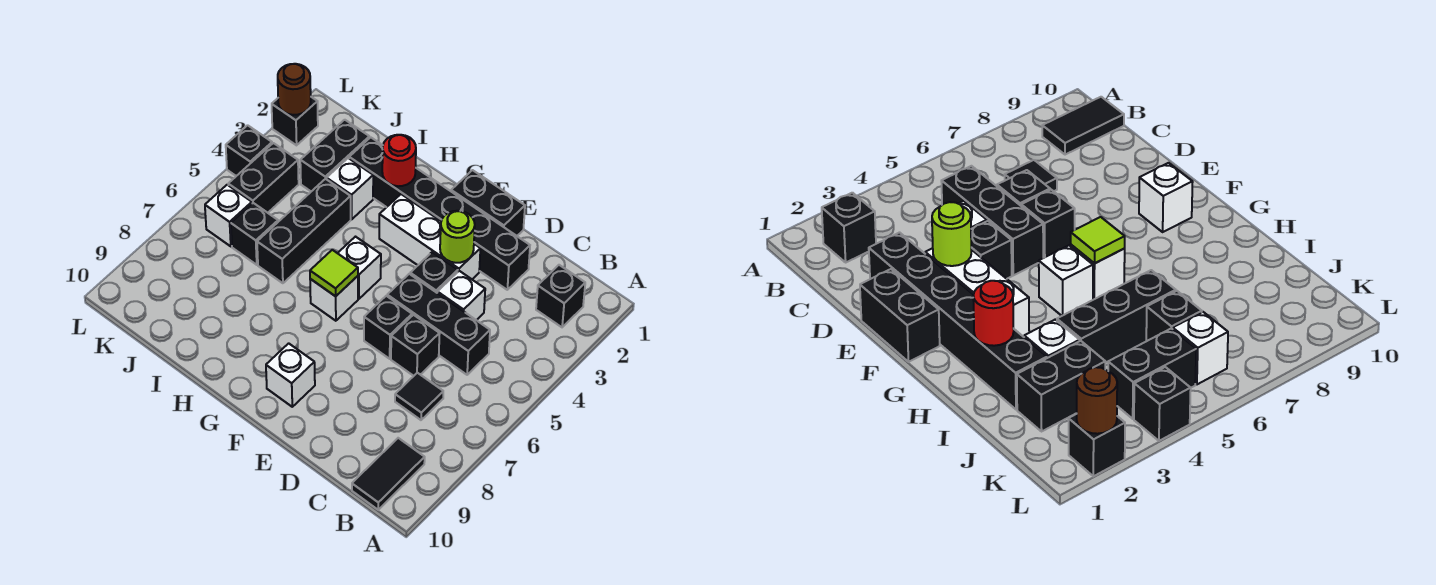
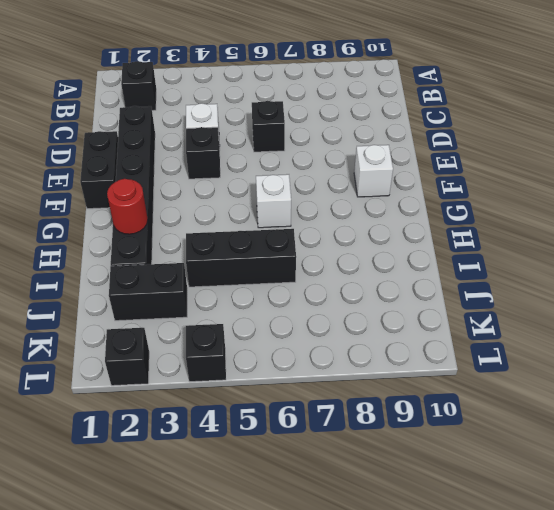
none -> black tile B9:B10 level 1
none -> black brick C5:E5 level 1
none -> black tile C7 level 1

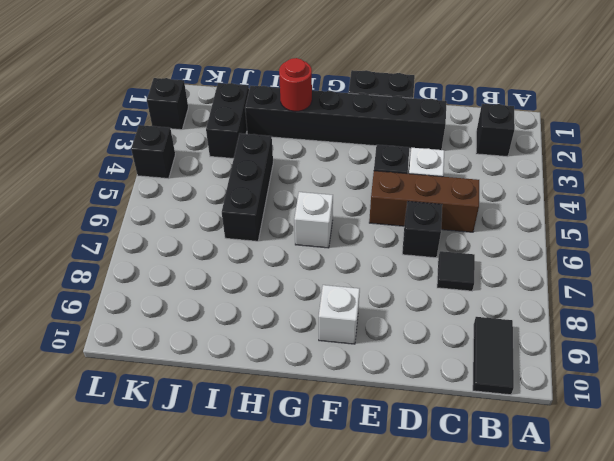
brown brick C5:E5 level 1 -> black brick C5:E5 level 1
none -> white brick E3:G3 level 1
none -> black brick E6 level 1
none -> white brick G5 level 1

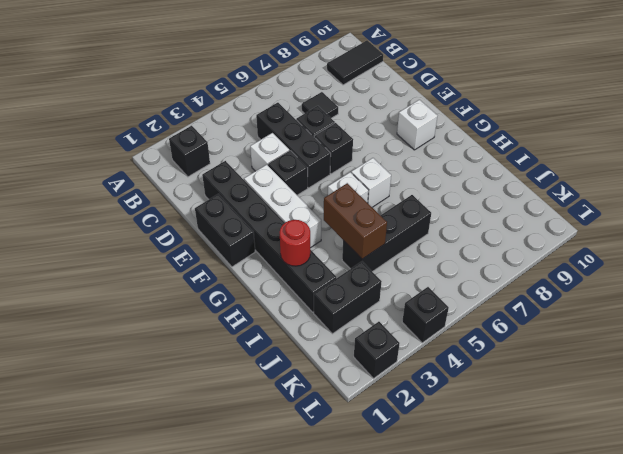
brown brick H4:I4 level 2 -> none
none -> white brick I3 level 1
none -> black brick J6 level 1
none -> black brick K4:K5 level 1

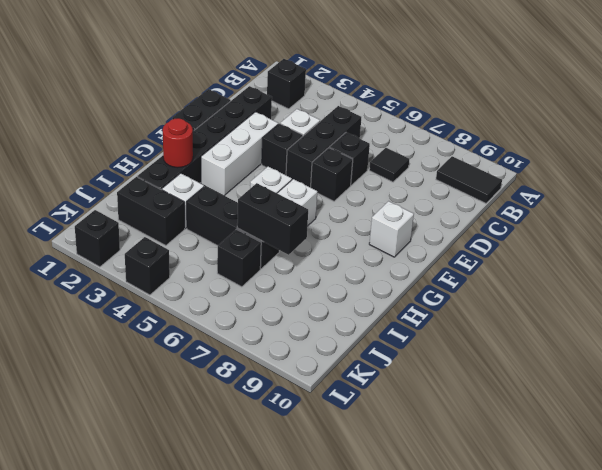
black brick I6:I7 level 2 -> black brick K4:K5 level 1
none -> white brick K6 level 1
none -> lime round brick E3 level 2
none -> lime tile G6 level 2

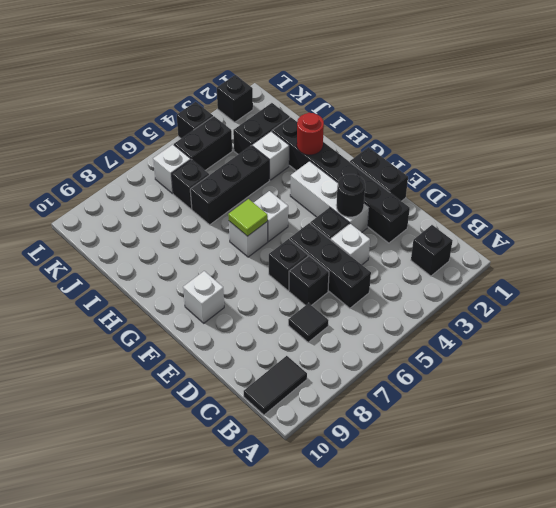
black round brick E3 level 2 -> lime round brick E3 level 2
none -> brown round brick L2 level 2

